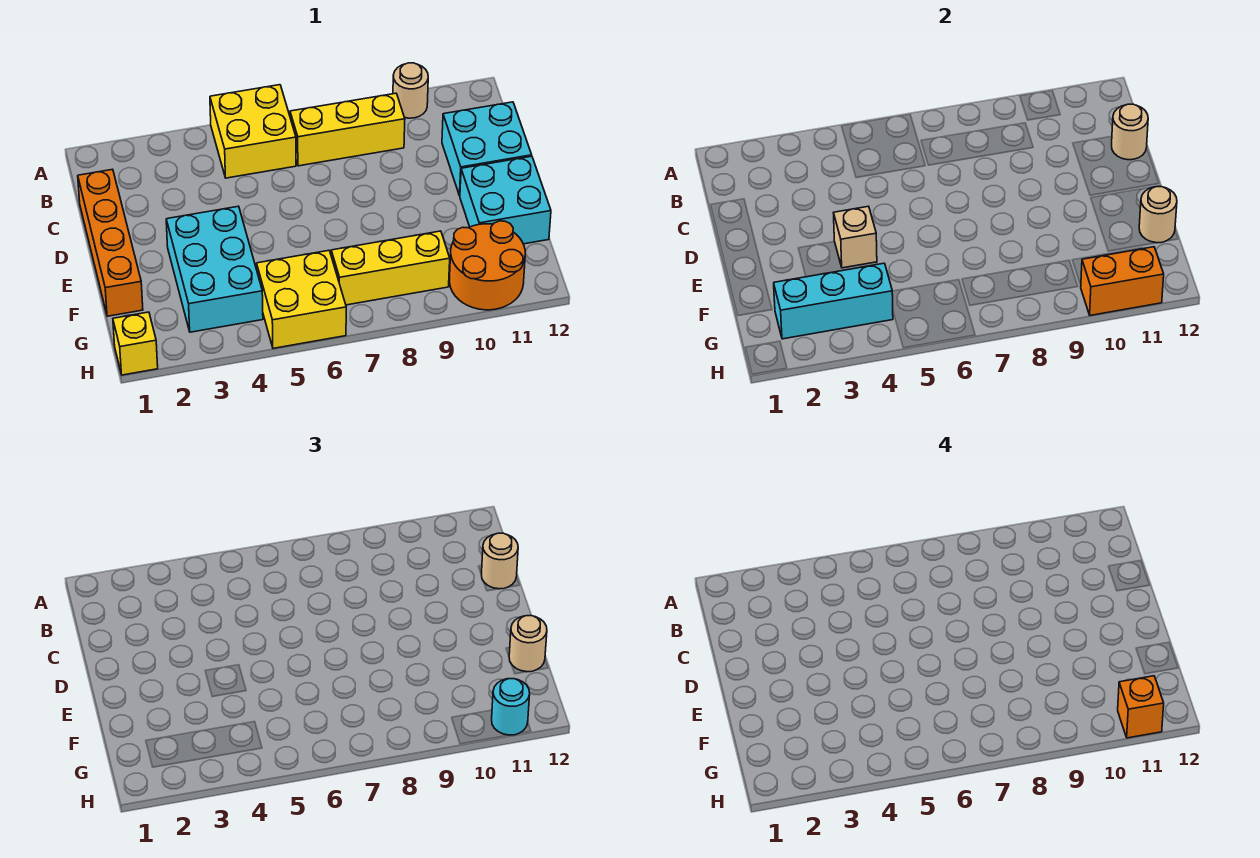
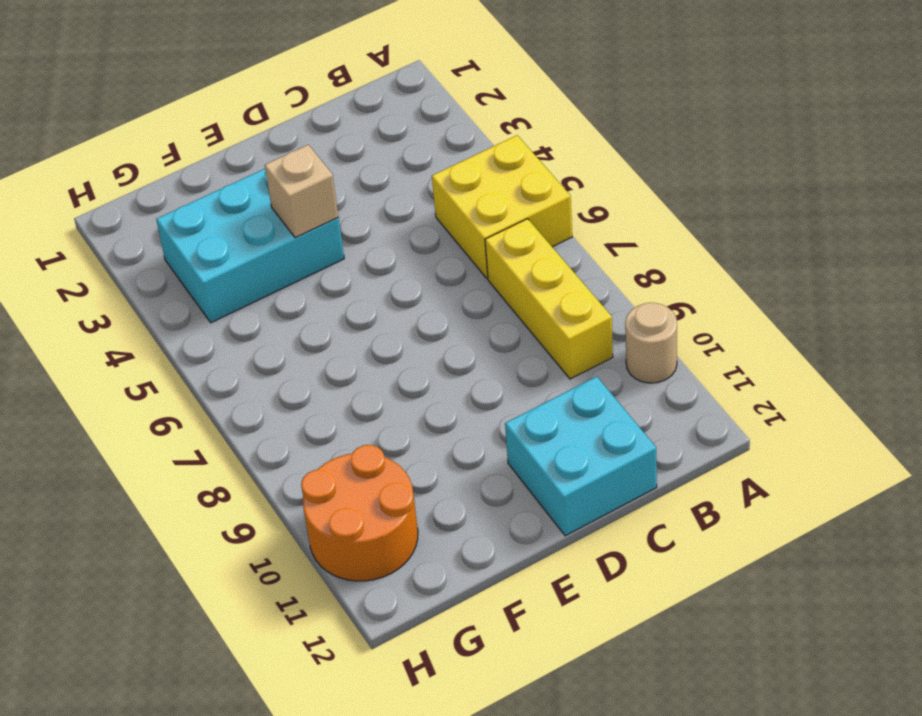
none -> orange brick C1:F1 level 1
none -> cyan brick E11:F12 level 1
none -> yellow brick G5:H6 level 1

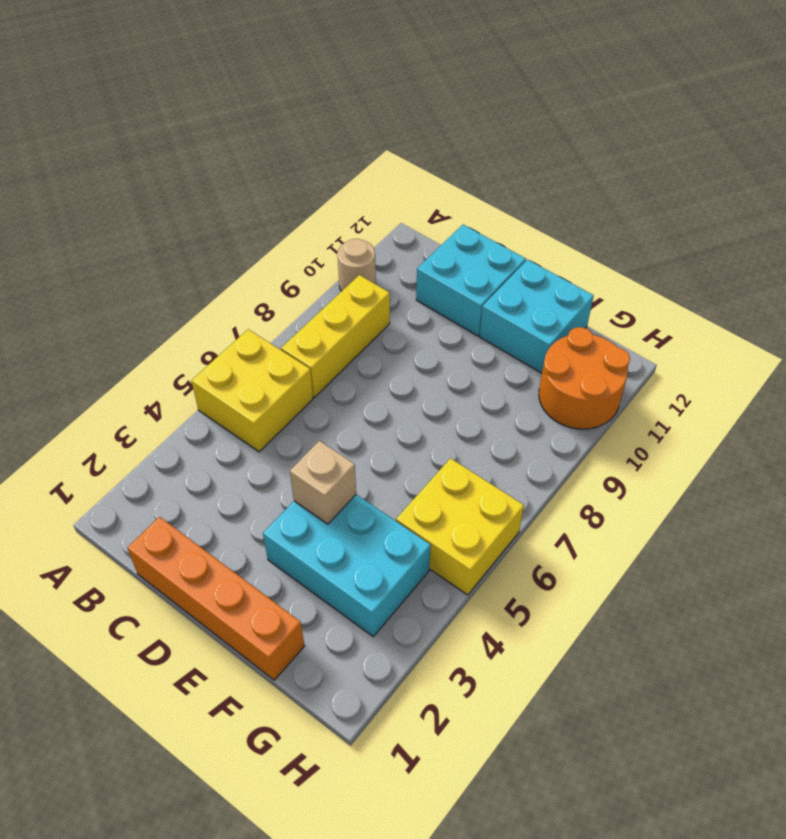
none -> yellow brick G7:G9 level 1
none -> yellow brick H1 level 1
none -> tan round brick C12 level 2

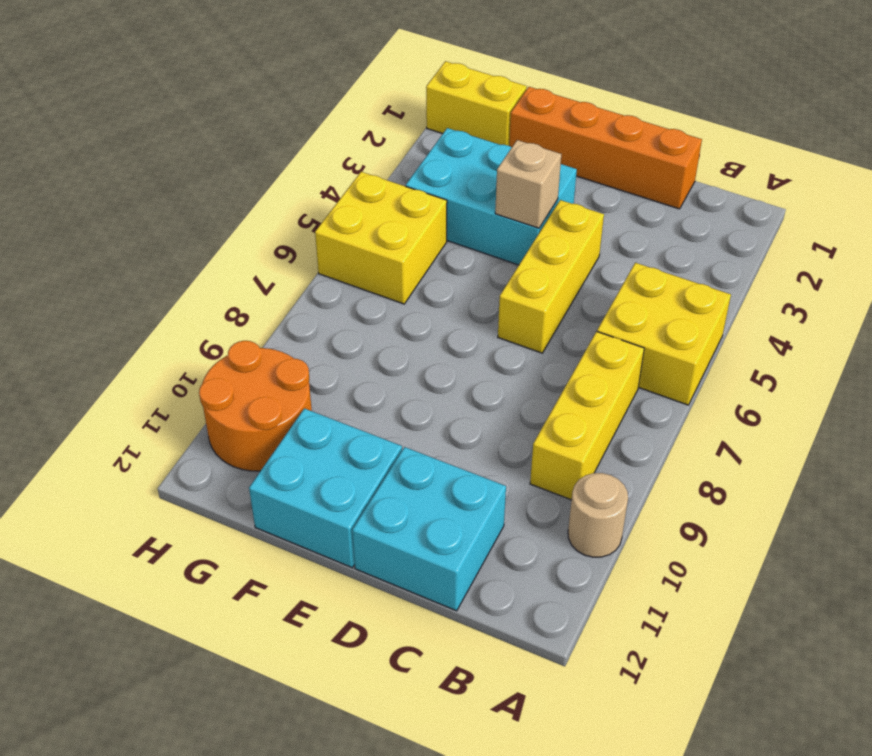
yellow brick D4:D6 level 1 -> yellow brick G7:G9 level 1
yellow brick G1:H1 level 1 -> yellow brick H1 level 1
none -> tan round brick C12 level 2
none -> tan round brick F12 level 2
none -> cyan brick G2:G4 level 2

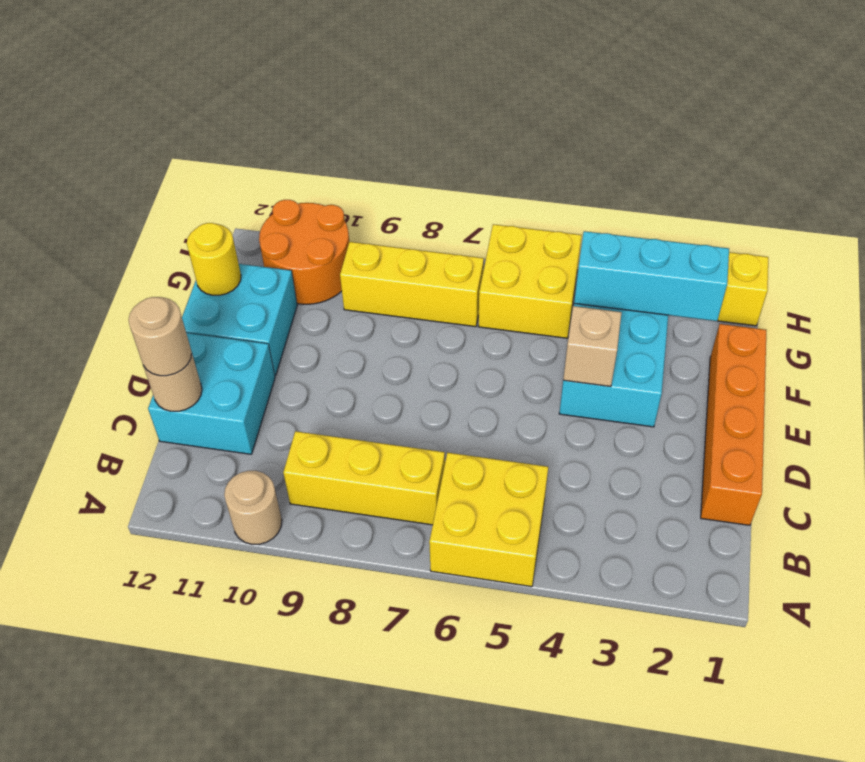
yellow round brick F12 level 2 -> tan round brick F12 level 2
none -> orange brick H10:H11 level 2
none -> tan round brick F12 level 3
none -> cyan round brick H11 level 3

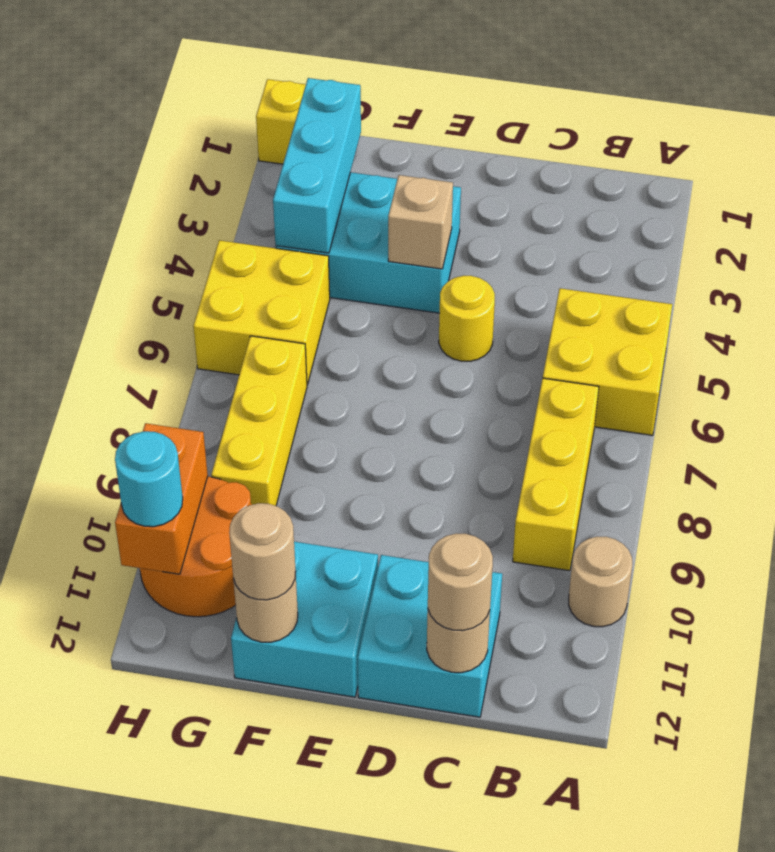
yellow round brick D5 level 1 -> none
none -> orange brick C1:F1 level 1
none -> orange brick H11 level 4

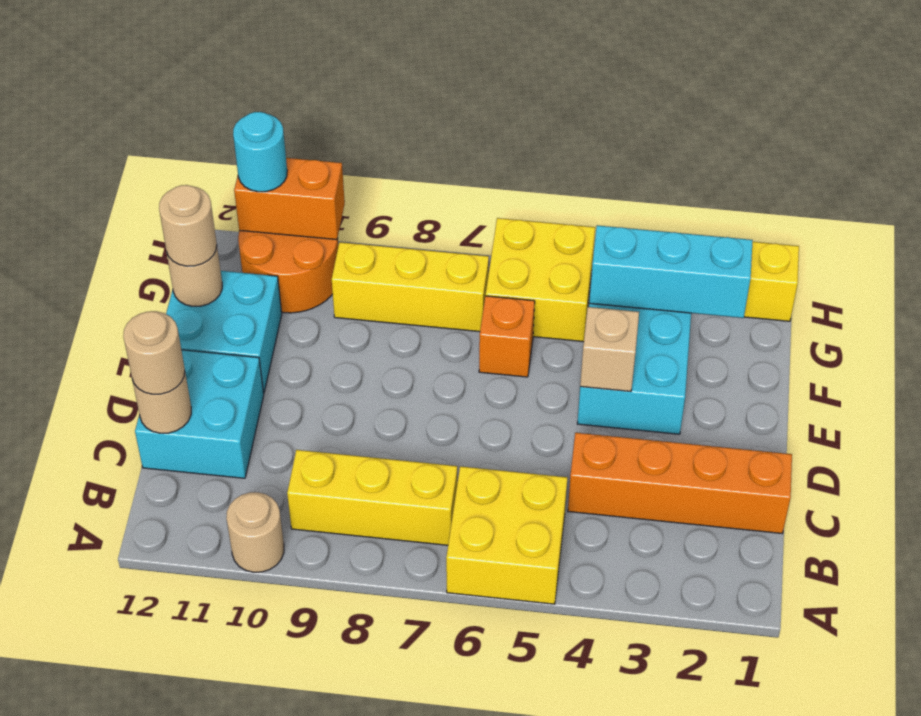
orange brick C1:C4 level 1 -> orange brick C1:F1 level 1
orange brick F6 level 1 -> orange brick H11 level 4

